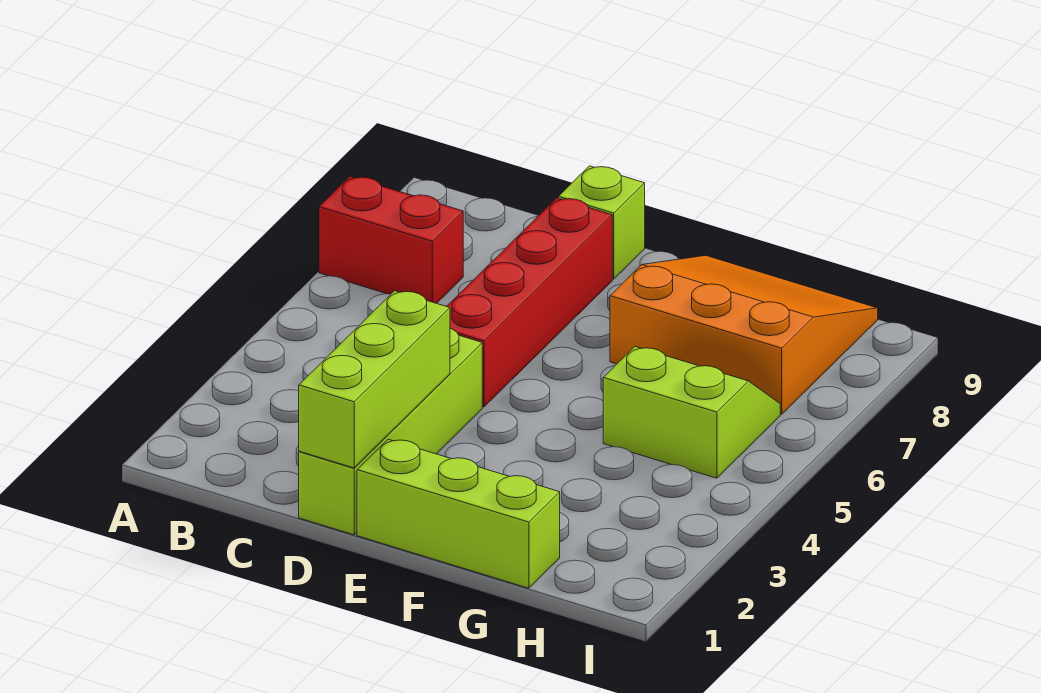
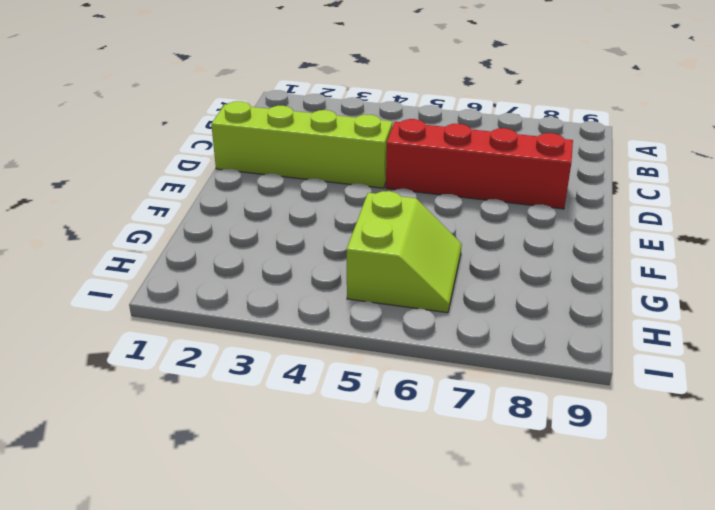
none -> red brick A7:B7 level 1
none -> lime brick D9 level 1

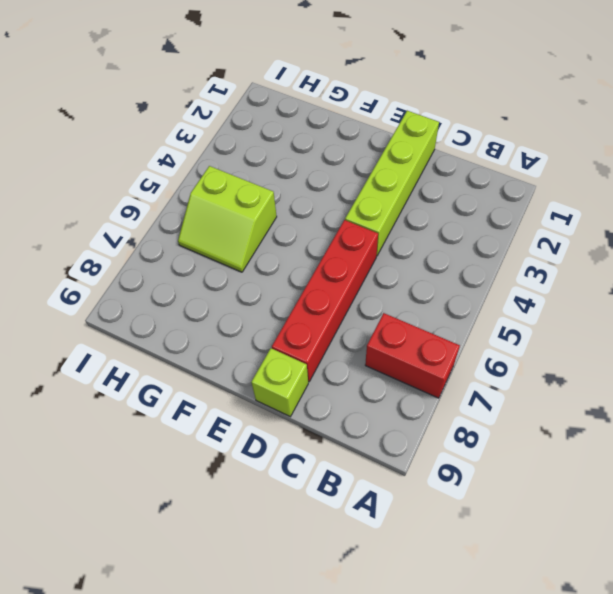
none -> lime brick E1:G1 level 1
none -> orange slope F7:H9 level 1 top 7

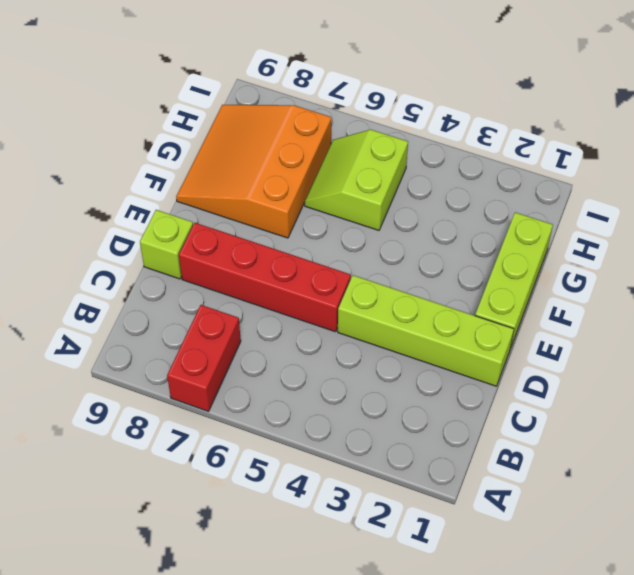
none -> lime brick D1:D3 level 2

